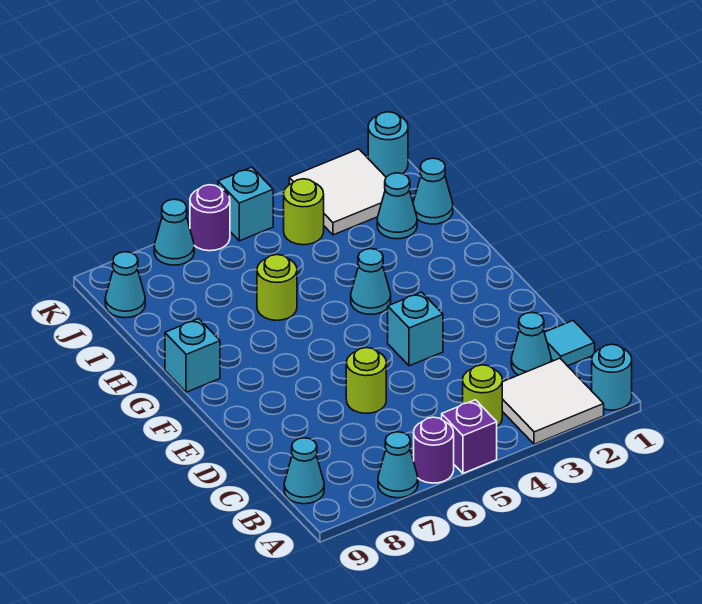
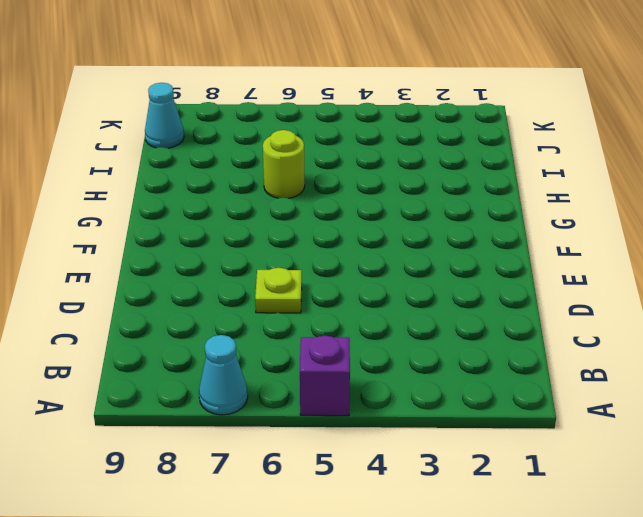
lime plate D6 level 1 -> lime round brick D6 level 1
none -> cyan round brick A1 level 1
none -> white tile A2:B3 level 1
none -> purple round brick A6 level 1

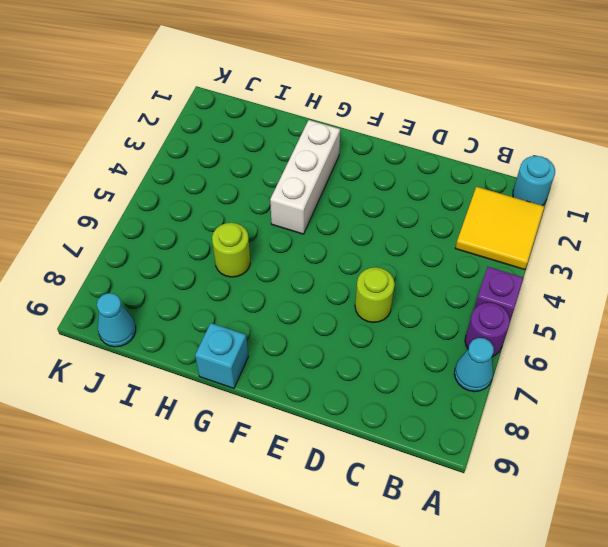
yellow tile A2:B3 level 1 -> white tile A2:B3 level 1
white brick G2:G4 level 1 -> cyan cone G4 level 1
none -> lime round brick B4 level 1
none -> cyan cone B9 level 1
none -> cyan tile C1 level 1

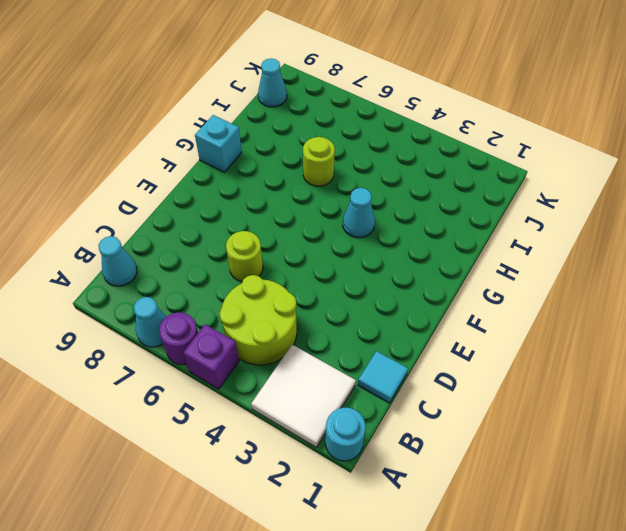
lime round brick B4:C5 level 1 -> lime round brick B4 level 1
none -> cyan cone C2 level 1
none -> cyan brick E4 level 1
none -> cyan cone I1 level 1

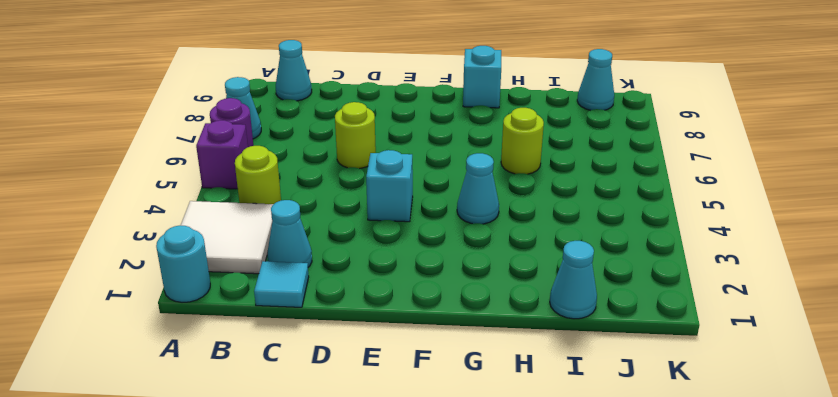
none -> cyan cone I2 level 1
none -> white tile J2:K3 level 1
none -> lime round brick J4 level 1

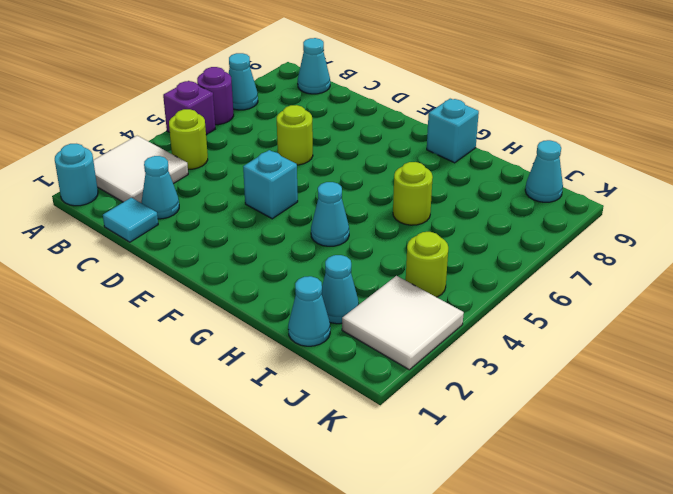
none -> cyan round brick K1 level 1
none -> cyan brick K5 level 1
none -> purple round brick K6 level 1

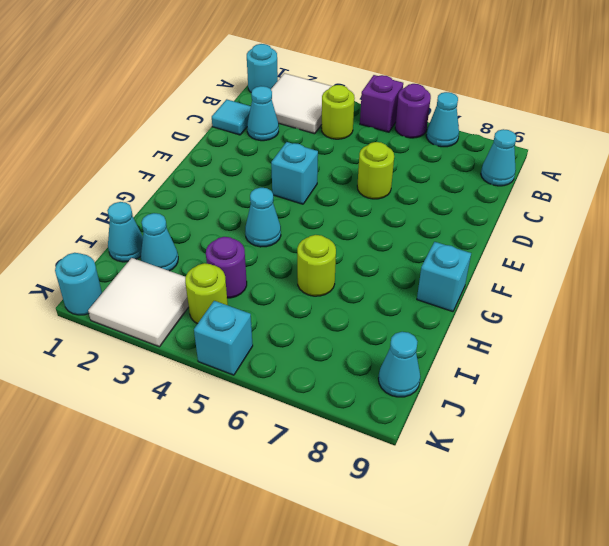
purple round brick I4 level 1 -> purple round brick K6 level 1
none -> cyan cone K7 level 1

